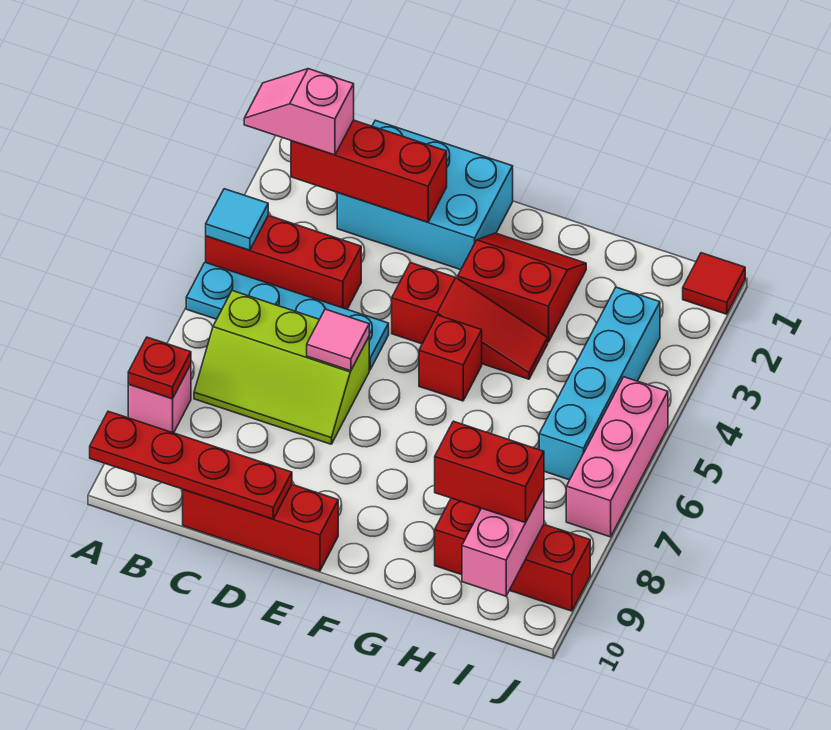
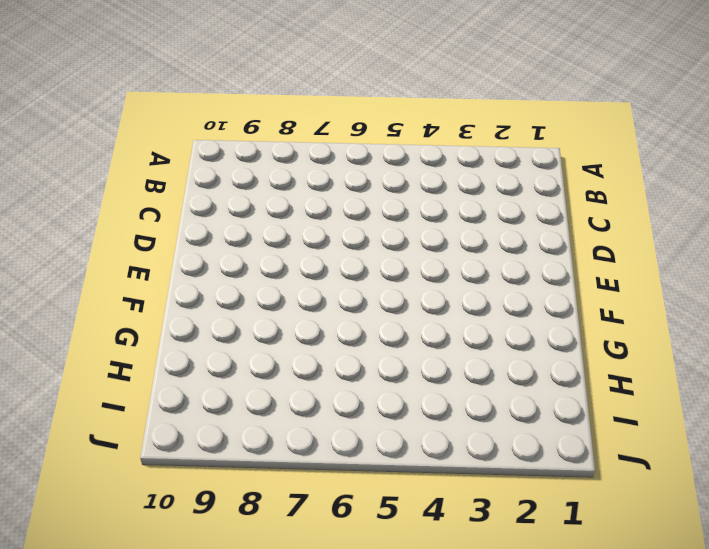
none -> red brick A4:C4 level 1
none -> cyan plate A5:D5 level 1
none -> pink brick A8 level 1

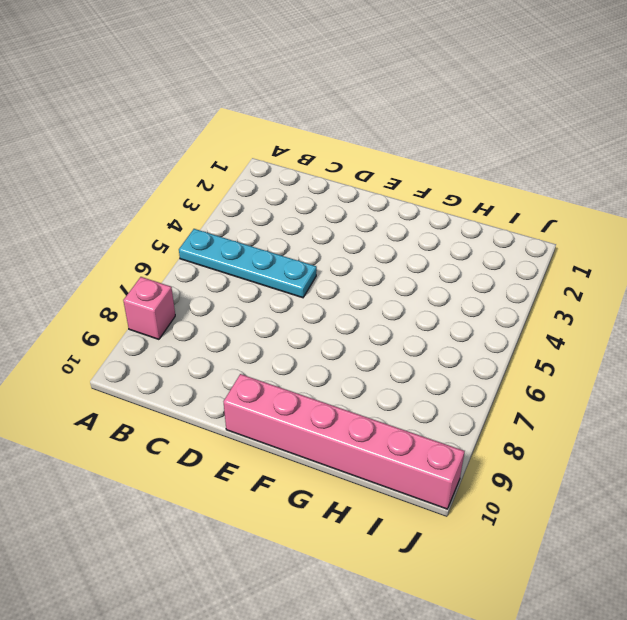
pink brick E10:J10 level 1 -> red brick C10:E10 level 1
none -> red brick A4:C4 level 1
none -> lime slope B6:D7 level 1 top 6
none -> cyan brick C1:E2 level 1

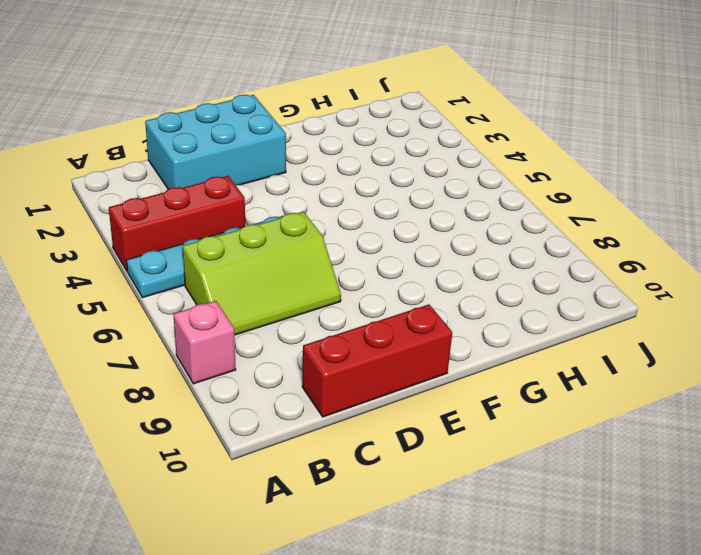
none -> red slope E4:G4 level 1 top E
none -> red slope F2:G3 level 1 top 3
none -> red brick F5 level 1

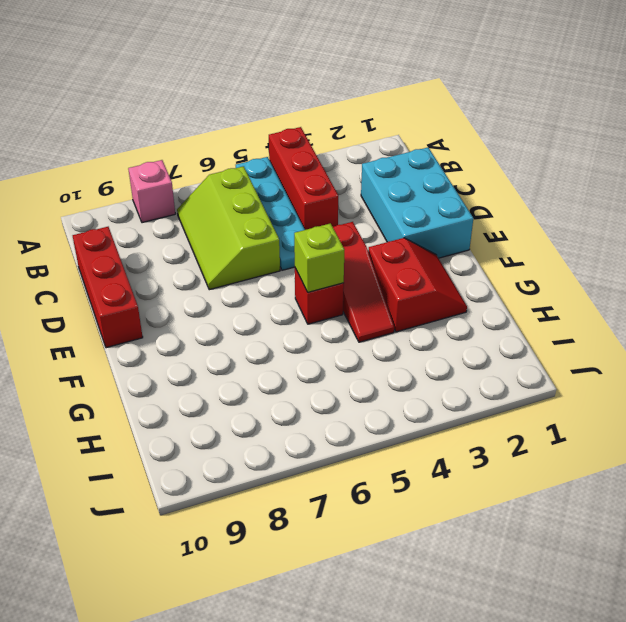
lime brick F5 level 2 -> none
none -> red brick H9:J9 level 1
none -> cyan brick I3:I6 level 1
none -> red tile J1 level 1

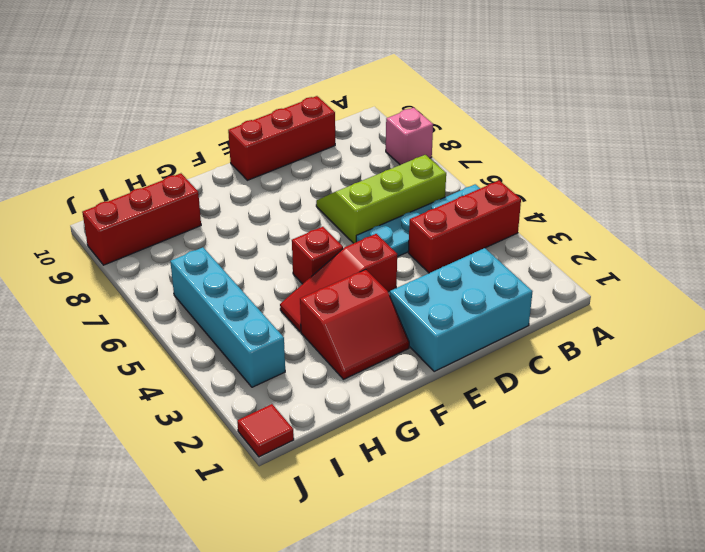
none -> pink brick J5:J7 level 1
none -> cyan tile A4 level 2
none -> red plate A8 level 2

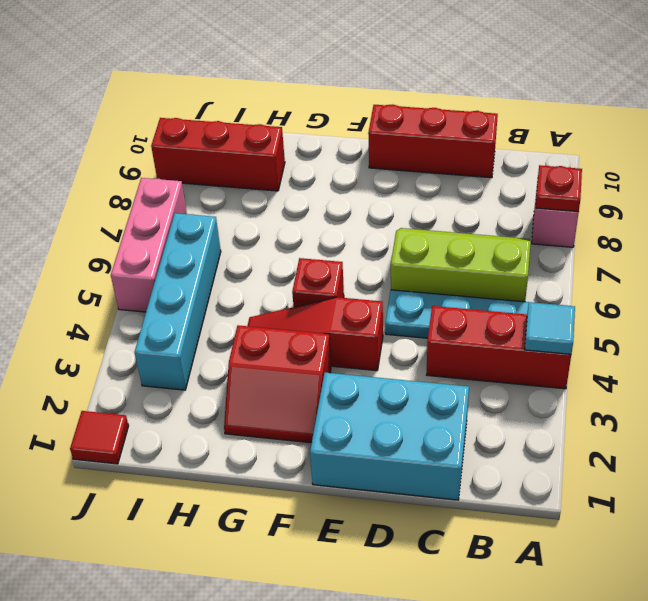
none -> red plate A10:D10 level 2
none -> red brick B2:D2 level 2
none -> pink tile D6 level 2

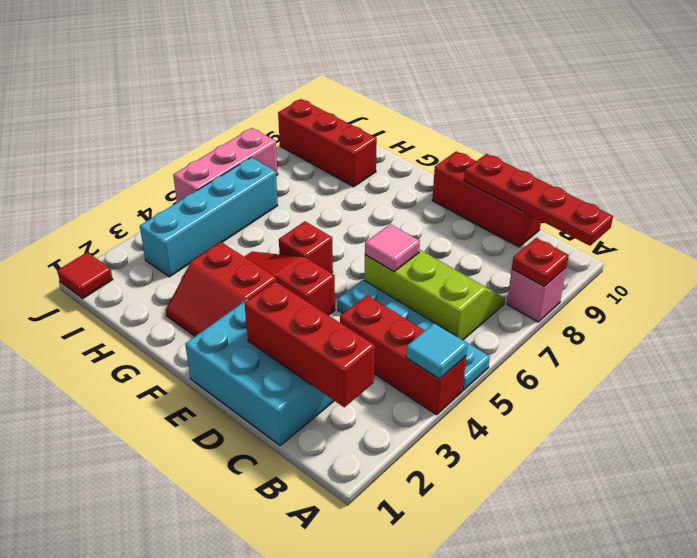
none -> pink brick I9:I10 level 2
none -> pink slope A2:B2 level 3 top B
none -> red brick H9:I9 level 3

